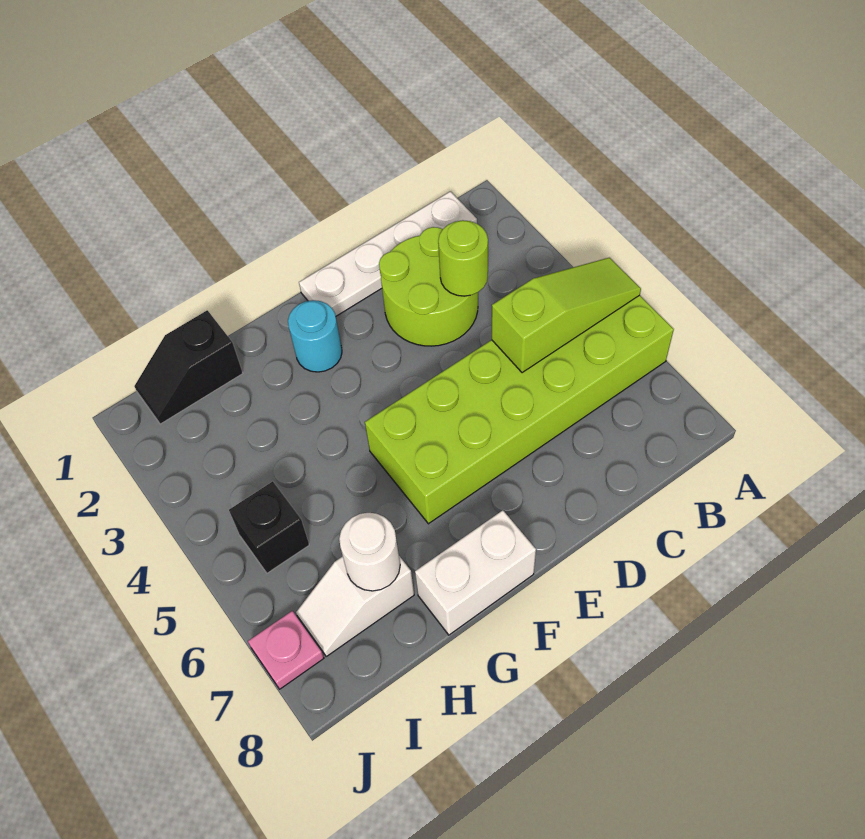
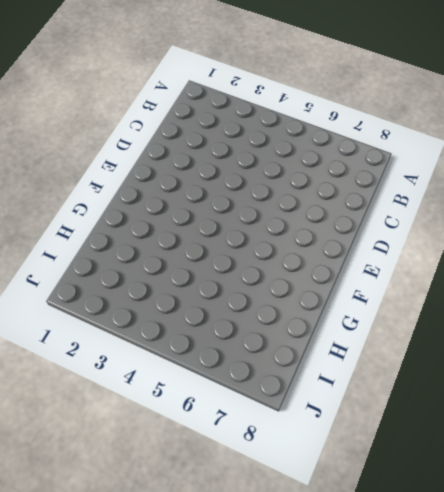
none -> lime brick A5:F6 level 1
none -> white plate B1:E1 level 1
none -> lime round brick C2:D3 level 1

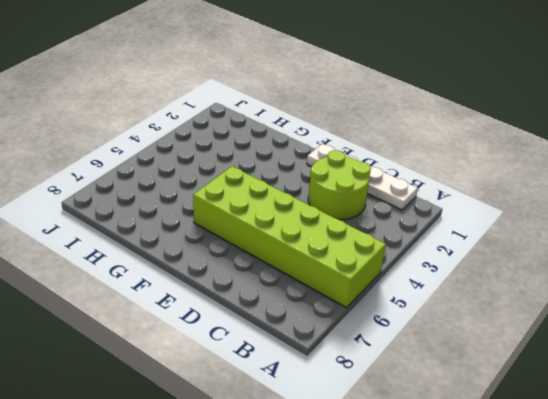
none -> cyan round brick F2 level 1
none -> white brick F8:G8 level 1
none -> black slope H1:I1 level 1 top H

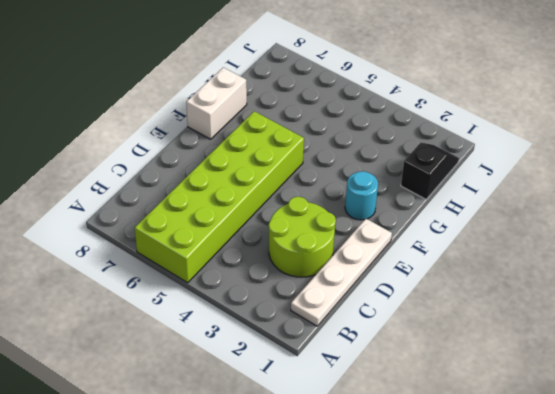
none -> white slope H7:I7 level 1 top H
none -> black brick I5 level 1
none -> pink plate J7 level 1

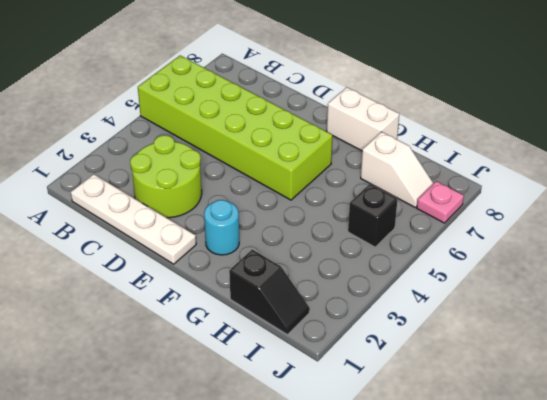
none -> lime slope A5:C5 level 2 top C
none -> lime round brick C3 level 2
none -> white round brick H7 level 2

